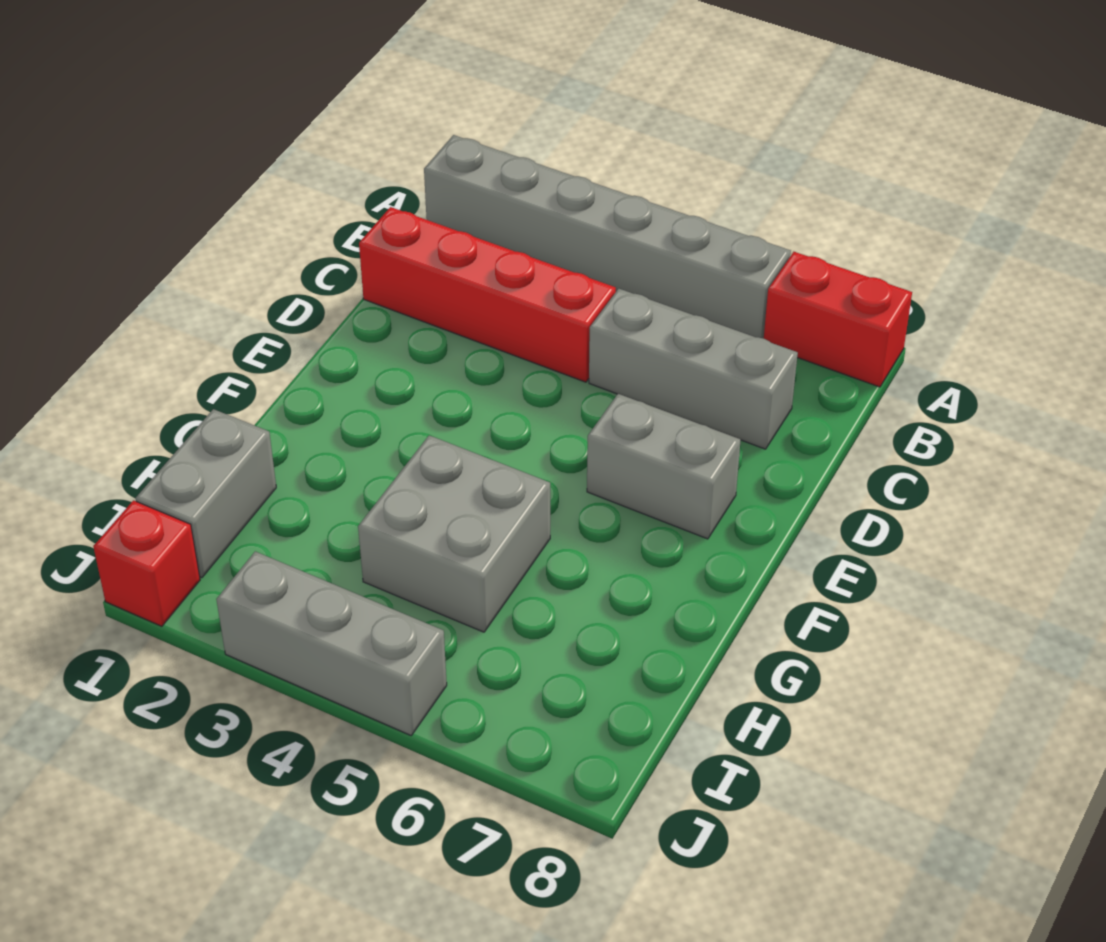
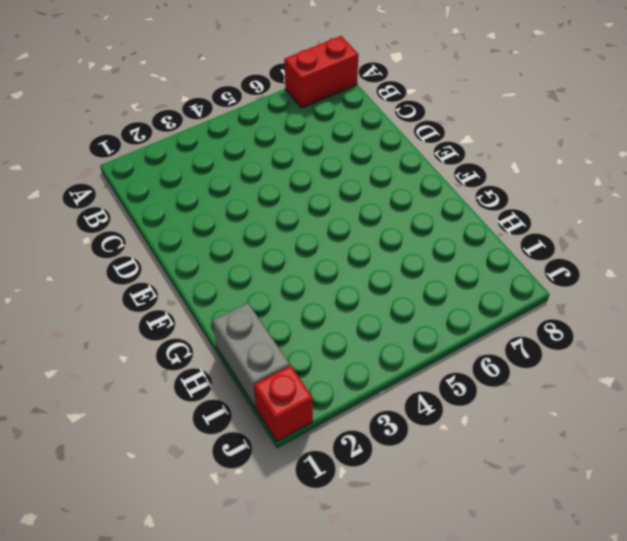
none -> grey brick A1:A6 level 1
none -> red brick C1:C4 level 1

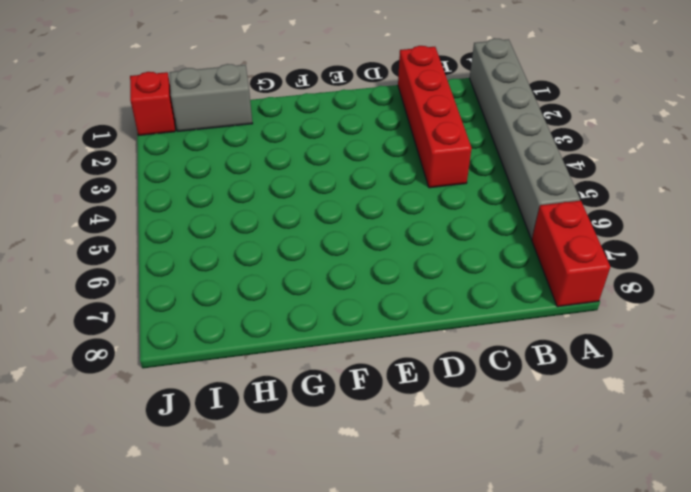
none -> grey brick C5:C7 level 1
none -> grey brick E6:E7 level 1

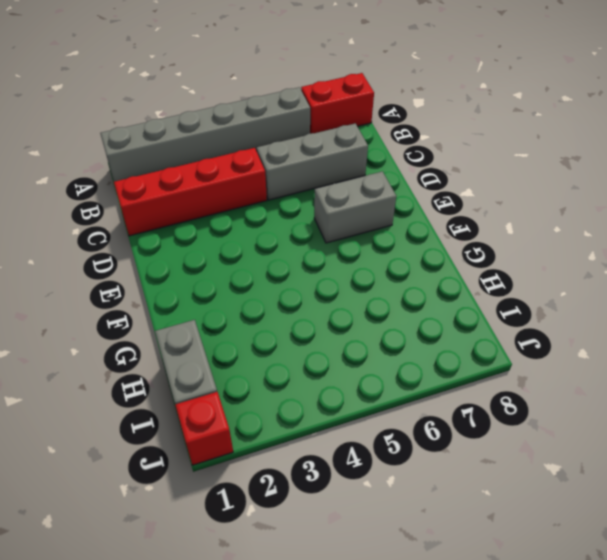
none -> grey brick G4:H5 level 1
none -> grey brick J3:J5 level 1

